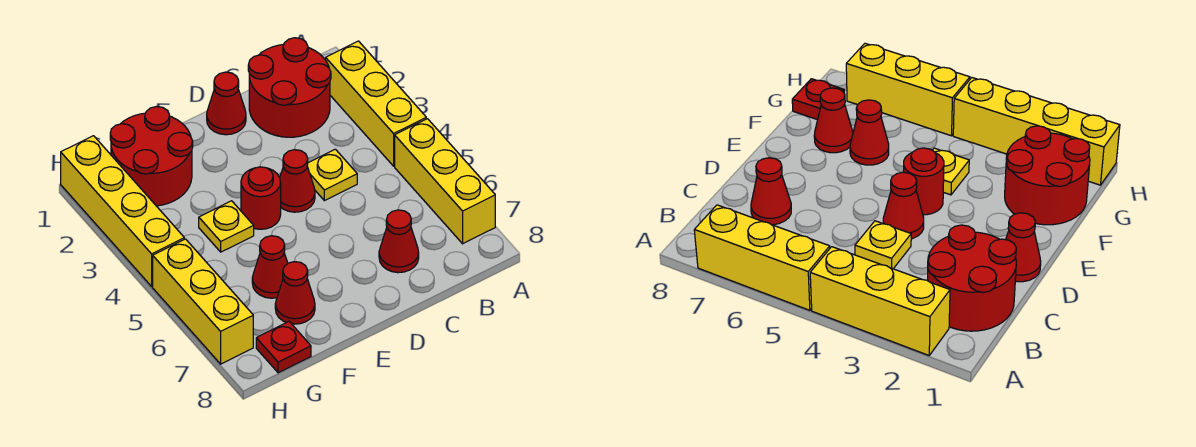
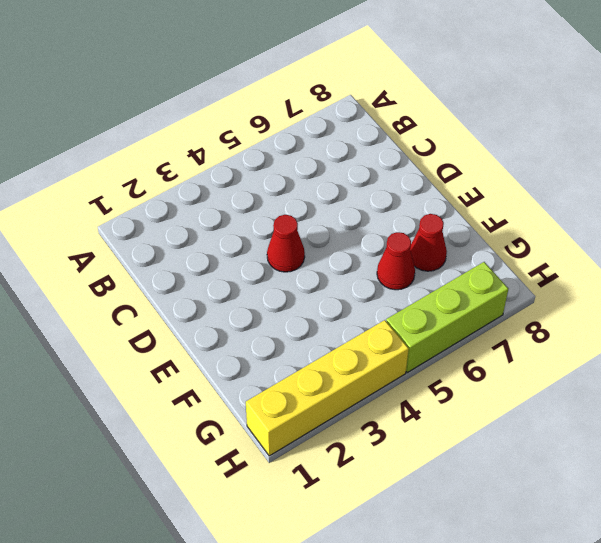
lime brick H5:H7 level 1 -> yellow brick H5:H7 level 1
none -> yellow brick A2:A4 level 1
none -> yellow brick A5:A7 level 1
none -> red round brick B1:C2 level 1

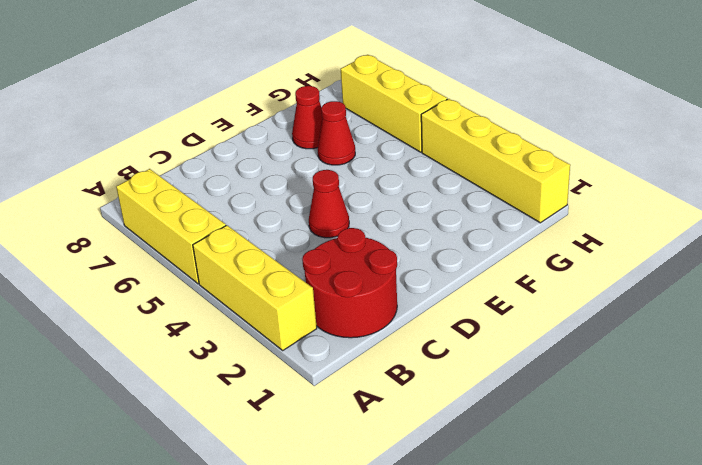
none -> yellow plate C4 level 1
none -> red cone C7 level 1
none -> red cone D1 level 1

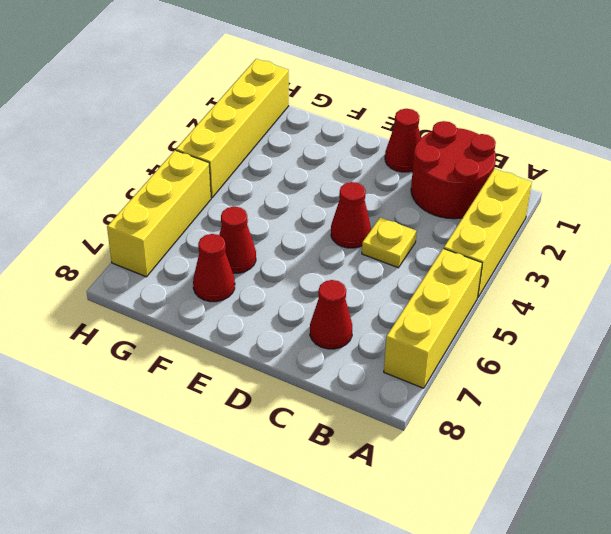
none -> red round brick E4 level 1
none -> red round brick F1:G2 level 1
none -> yellow plate F4 level 1

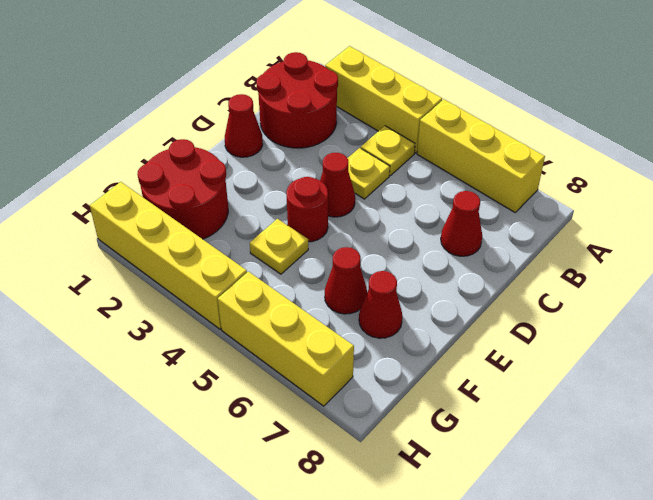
yellow plate B4 level 1 -> none
none -> red plate G8 level 1

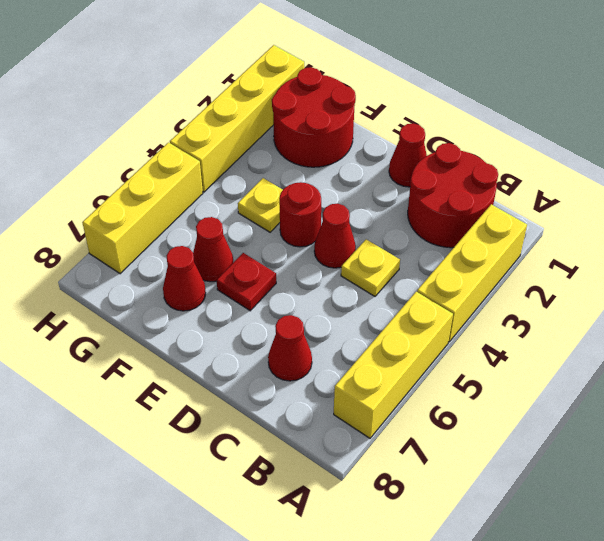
red plate E6 level 1 -> red plate G8 level 1

